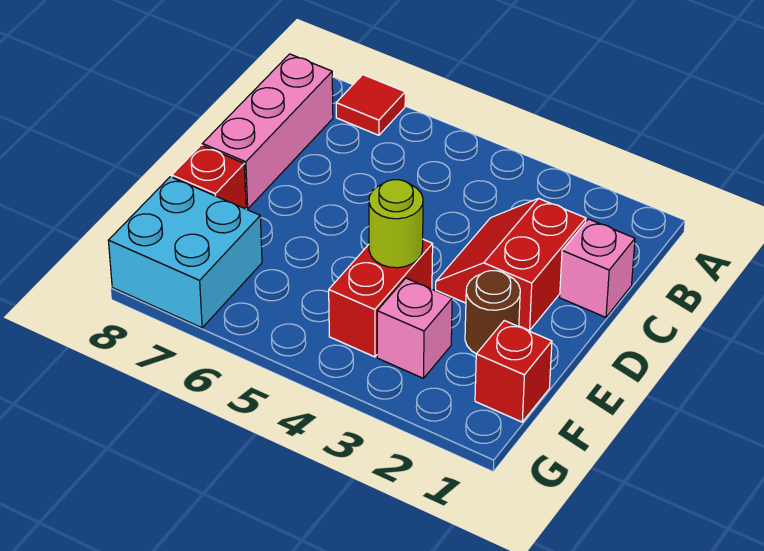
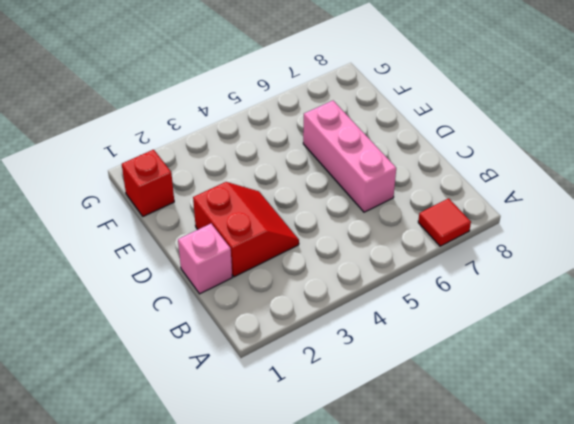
pink brick C6:E6 level 1 -> pink brick B8:D8 level 1
none -> brown round brick E2 level 1
none -> red brick E4:F4 level 1

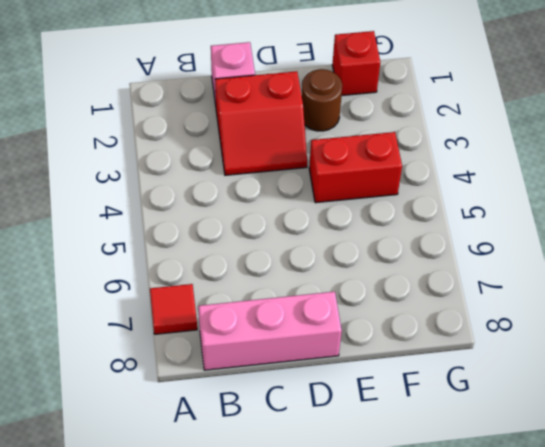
none -> red brick E8 level 1
none -> pink brick F3 level 1

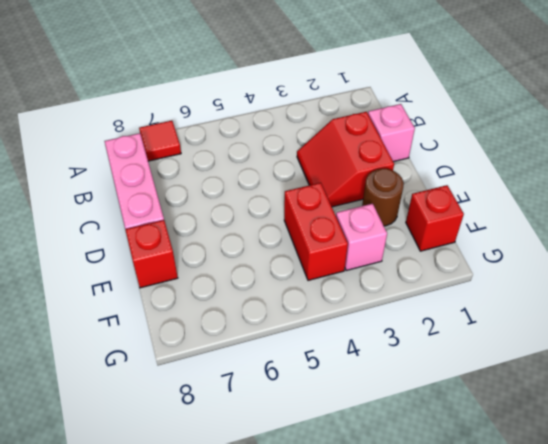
none -> cyan brick F7:G8 level 1
none -> lime round brick E4 level 2

